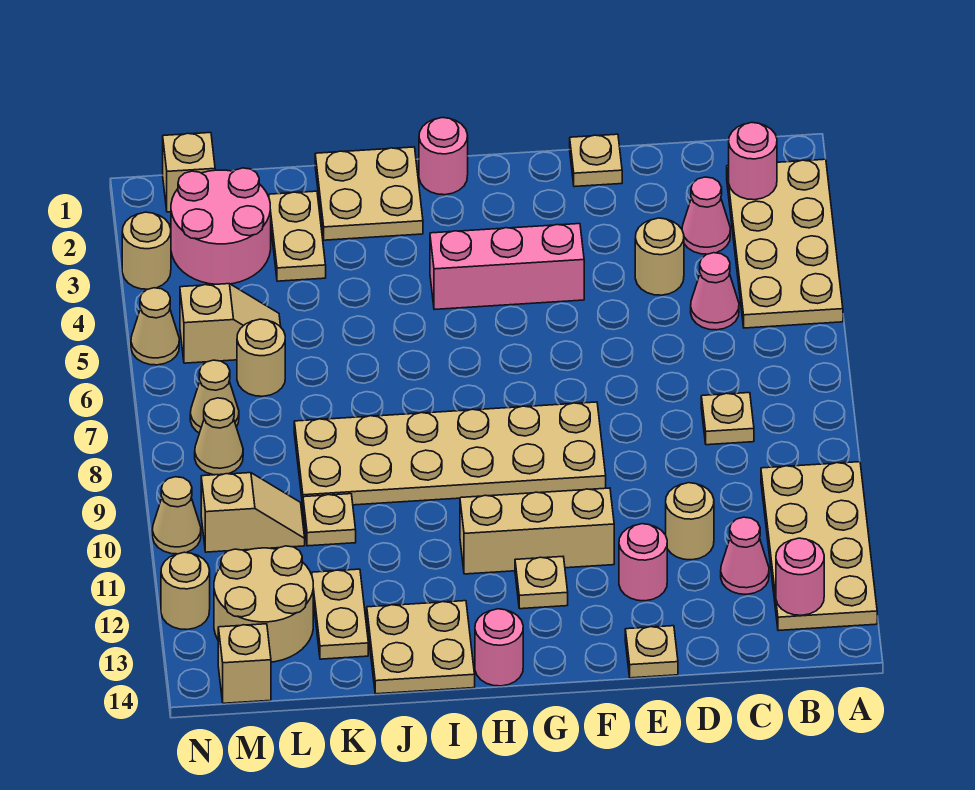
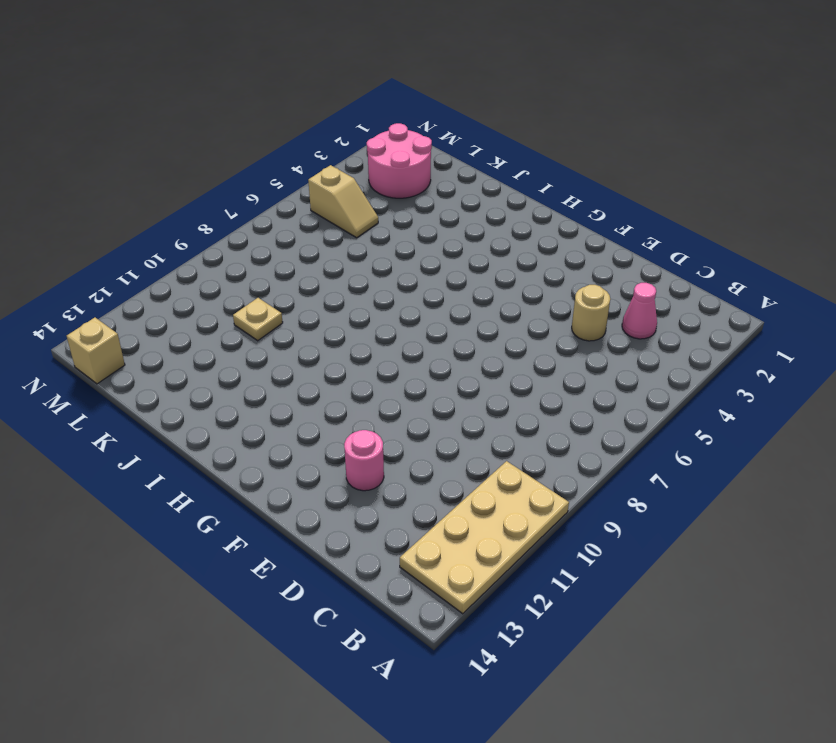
none -> tan plate A2:B5 level 1
none -> pink cone C5 level 1
none -> tan plate C8 level 1
none -> pink cone C12 level 1

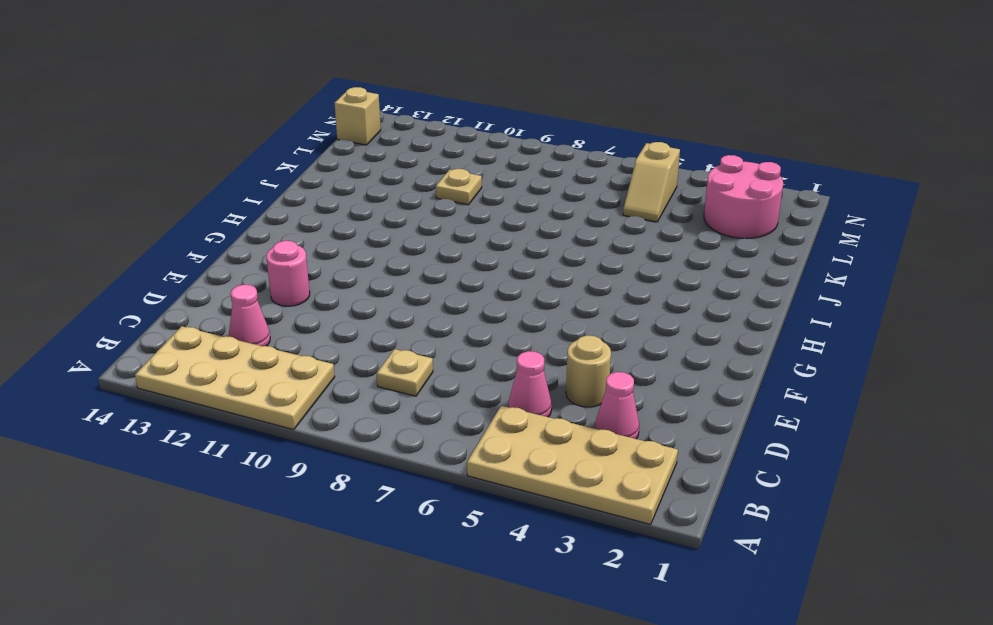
none -> tan round brick D11 level 1
none -> tan plate E1 level 1
none -> tan plate E14 level 1
none -> pink brick F4:H4 level 1

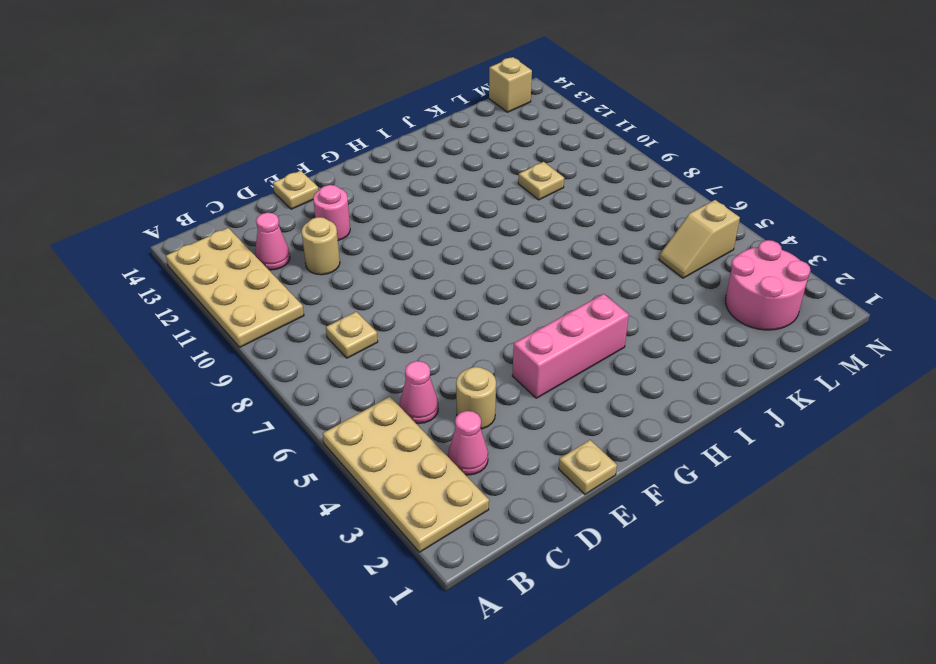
none -> tan plate F8:K9 level 1
none -> tan brick F11:H11 level 1
none -> tan plate G12 level 1
none -> pink round brick H1 level 1

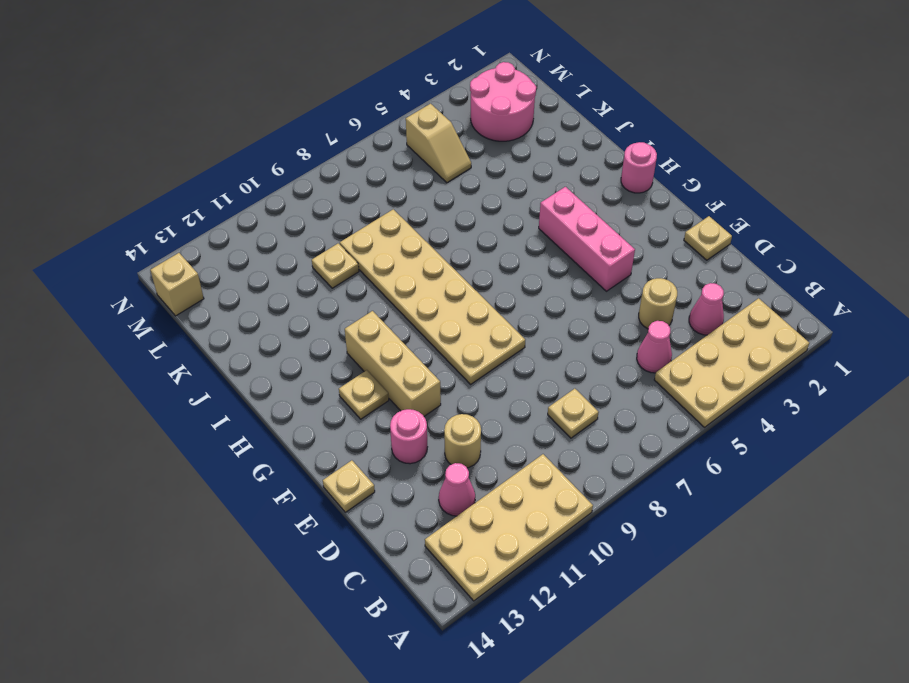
none -> pink round brick H14 level 1
none -> tan plate I1:J2 level 1
none -> tan plate I13:J14 level 1
none -> tan plate K2:K3 level 1

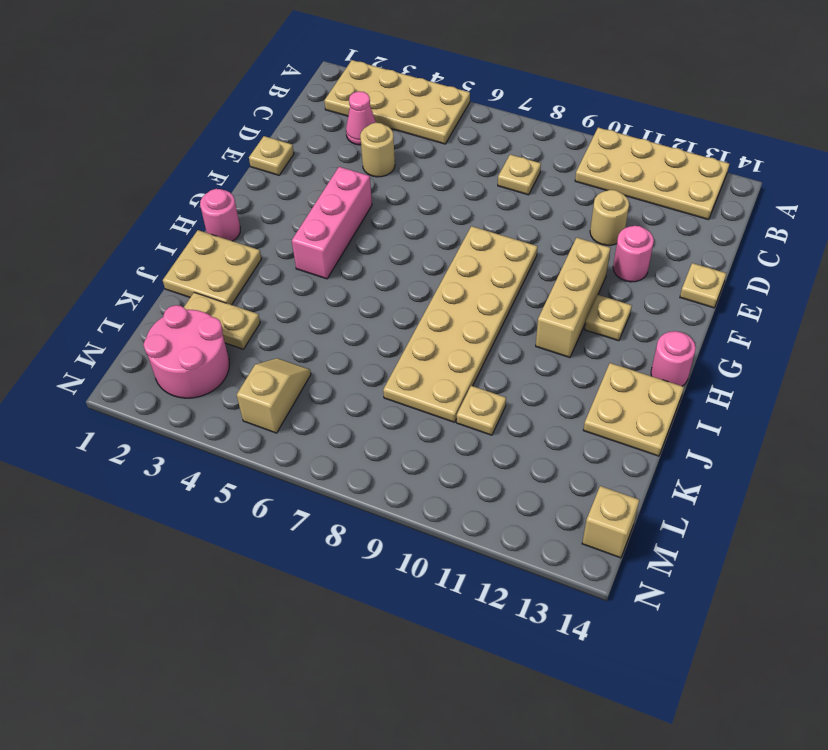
none -> pink cone C5 level 1
none -> pink cone C12 level 1
none -> tan plate K12:K13 level 1
none -> tan round brick L6 level 1

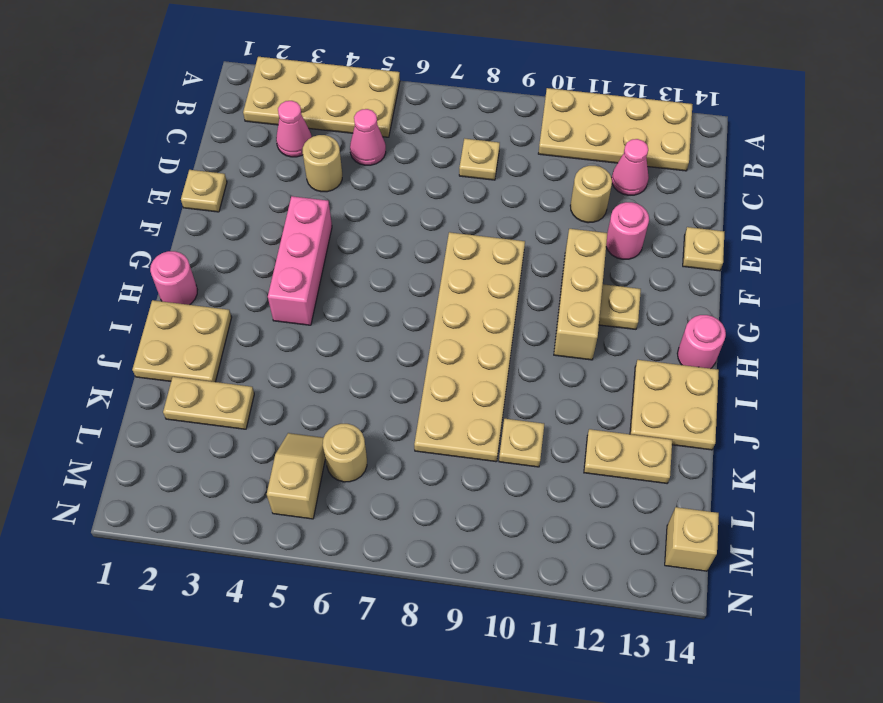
none -> pink round brick L2:M3 level 1
none -> tan slope L10:M10 level 1 top M
none -> tan round brick L12:M13 level 1
none -> tan brick M1 level 1

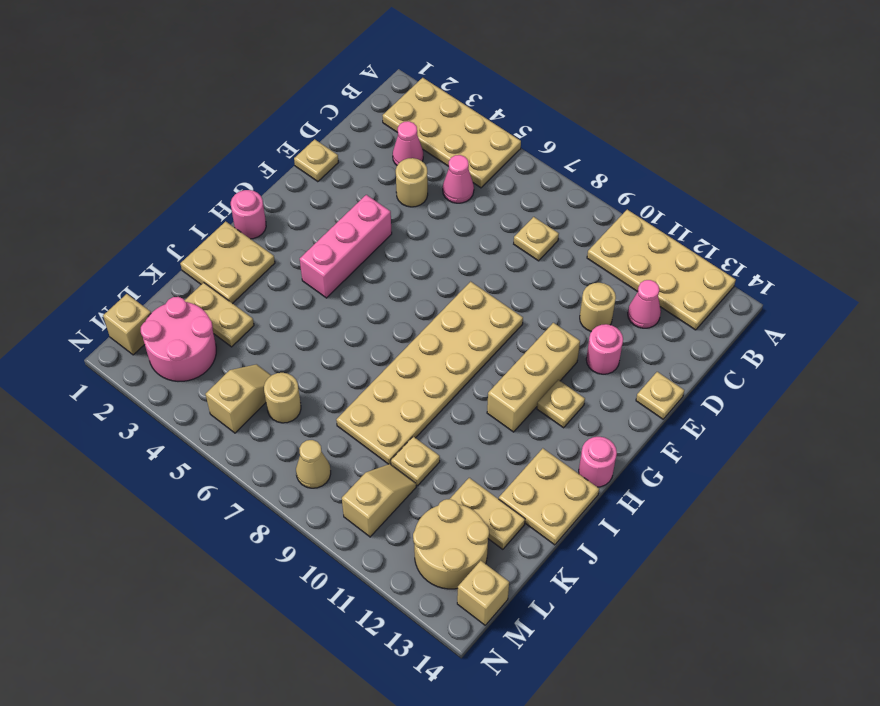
none -> tan cone M7 level 1
none -> tan round brick N3 level 1
none -> tan cone N5 level 1
none -> tan cone N10 level 1

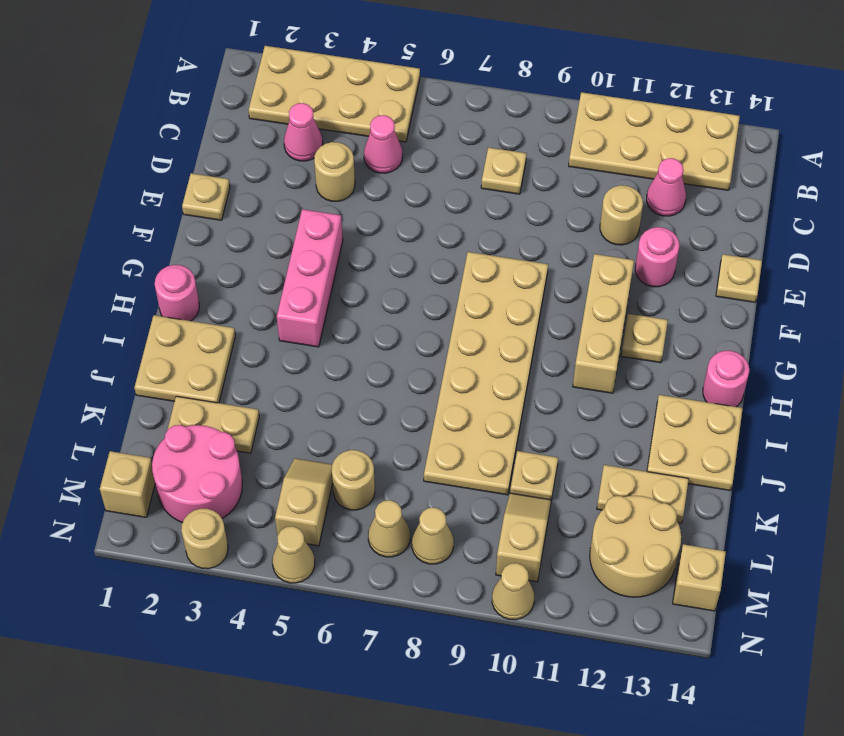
none -> tan round brick N12 level 1
none -> pink round brick B2 level 2
none -> pink round brick B13 level 2

